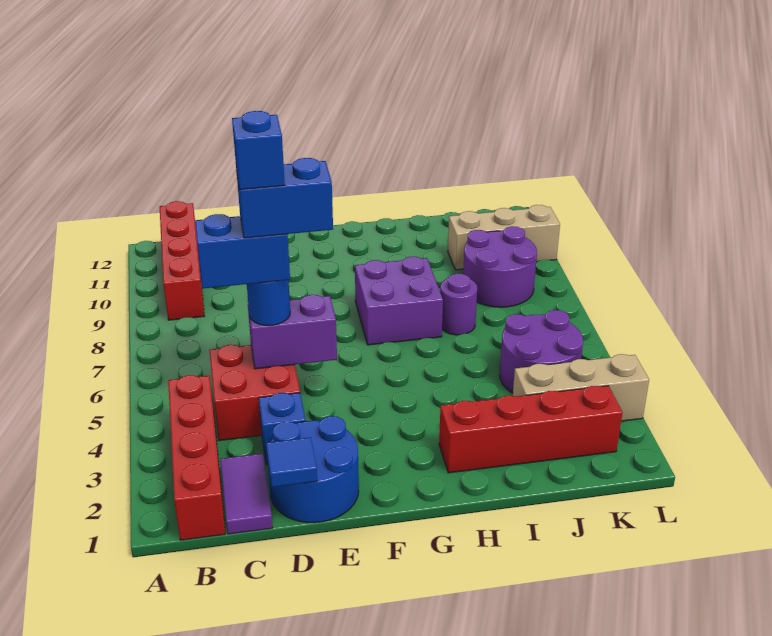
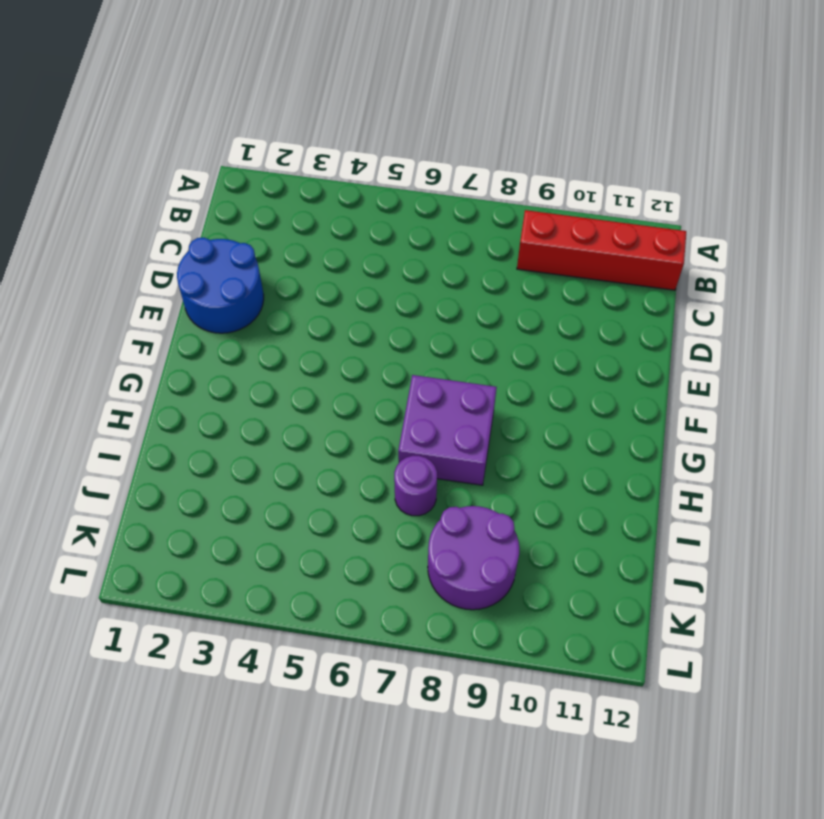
none -> red brick B1:B4 level 1
none -> purple tile C1:C2 level 1
none -> red brick C4:D5 level 1

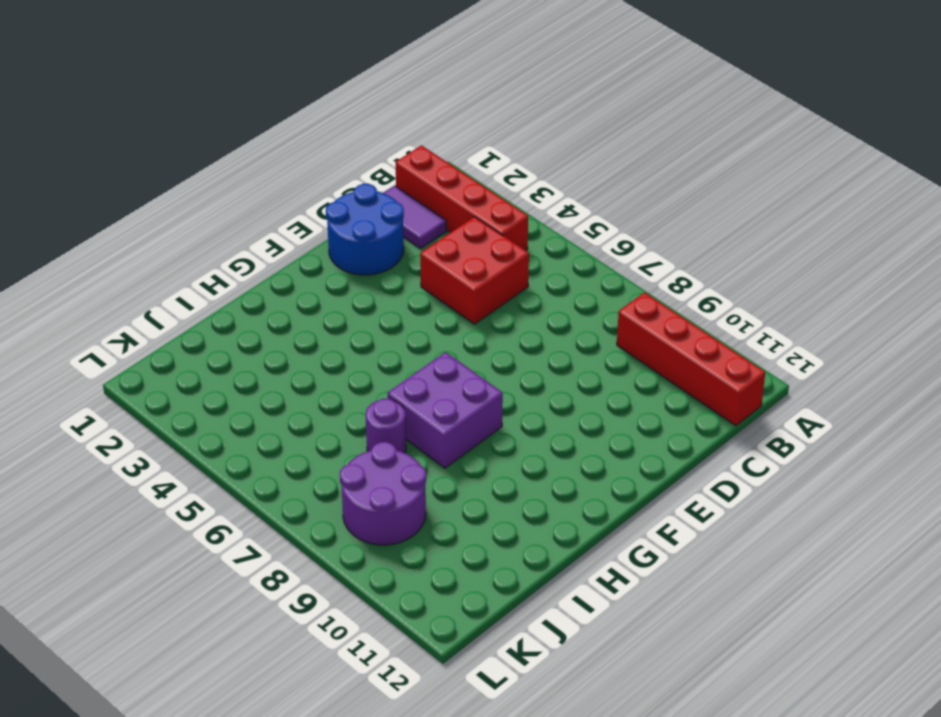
none -> blue brick D3 level 1
none -> red brick H2:K2 level 1
none -> tan brick J3:L3 level 1

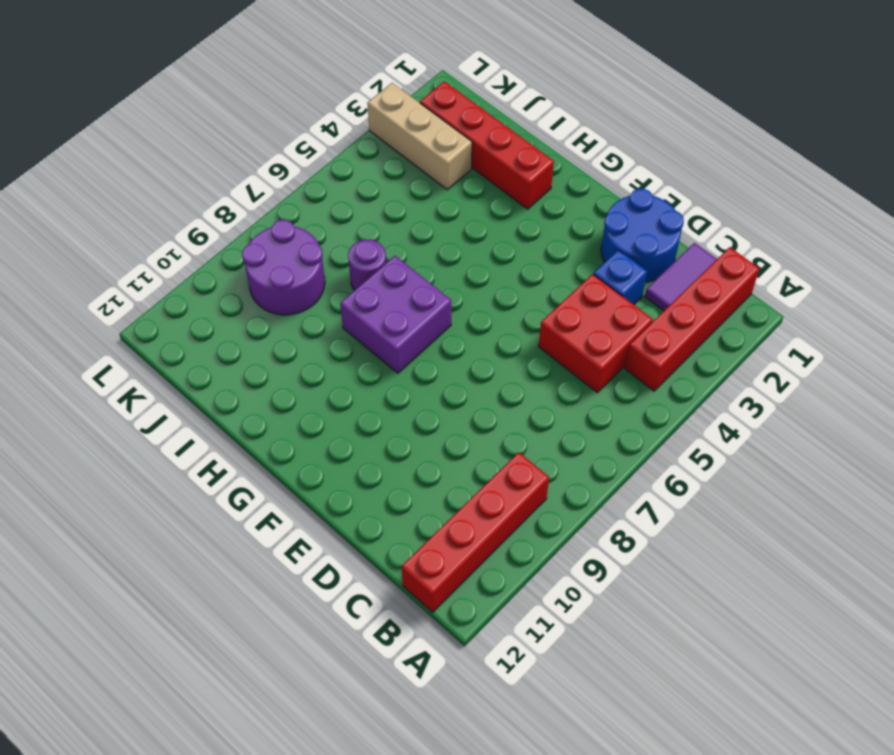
none -> purple round brick J4:K5 level 1
none -> tan brick J10:L10 level 1
none -> blue tile D1 level 2

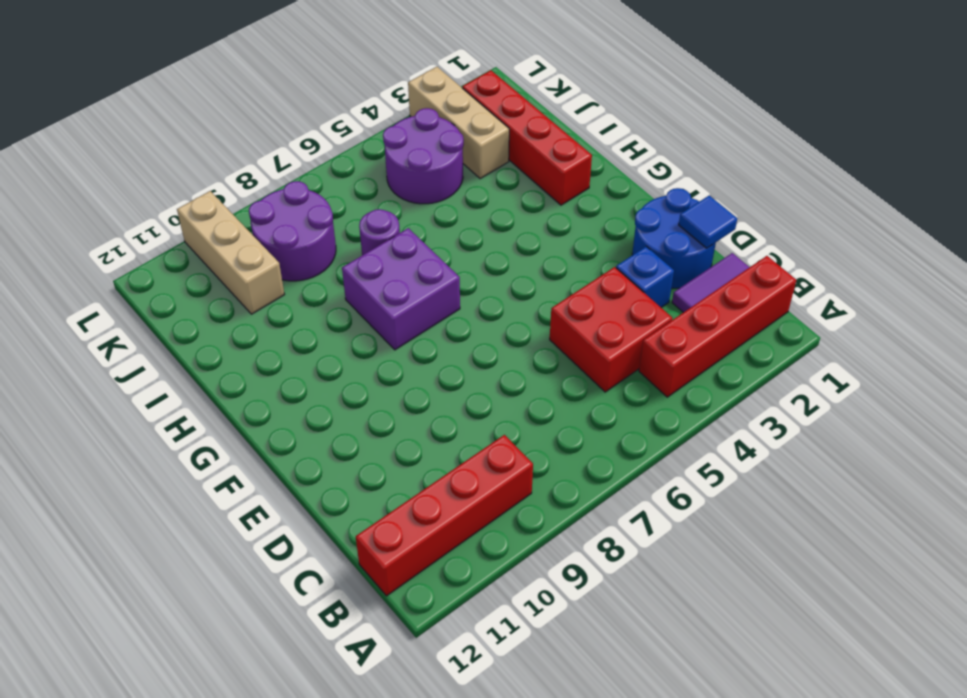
none -> purple brick D5:E5 level 2
none -> blue round brick D5 level 3
none -> blue brick C5:D5 level 4

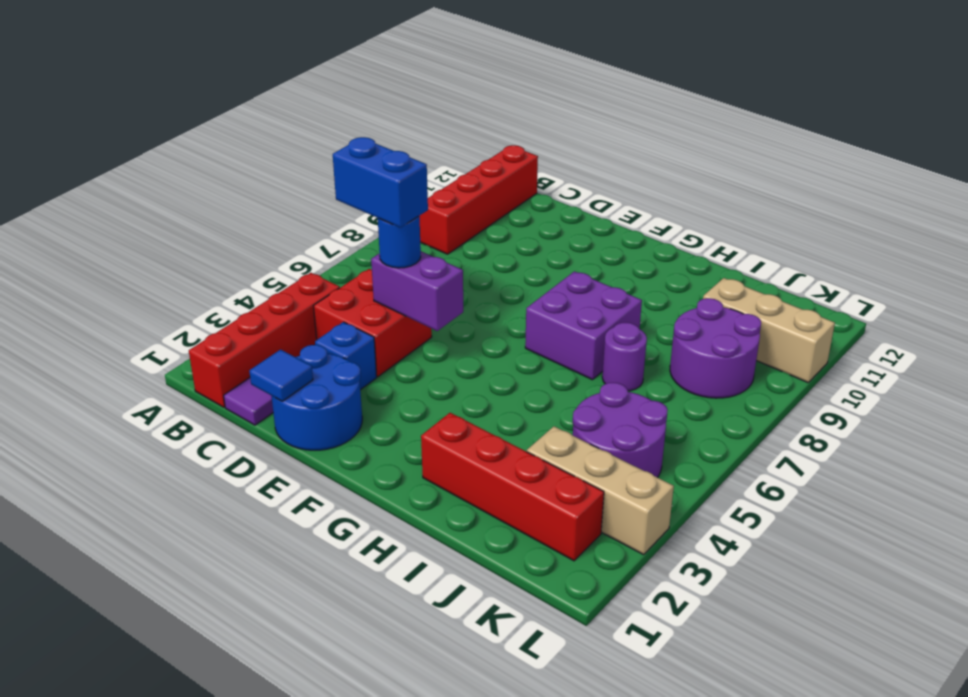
none -> blue brick D5:E5 level 5
none -> blue brick D5 level 6

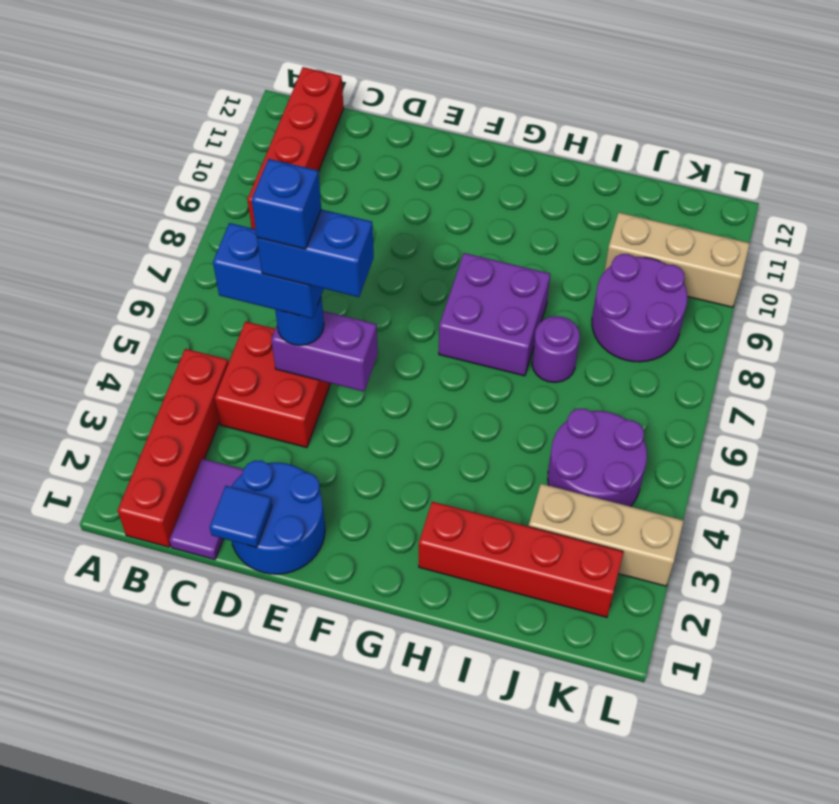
none -> blue brick D3 level 1

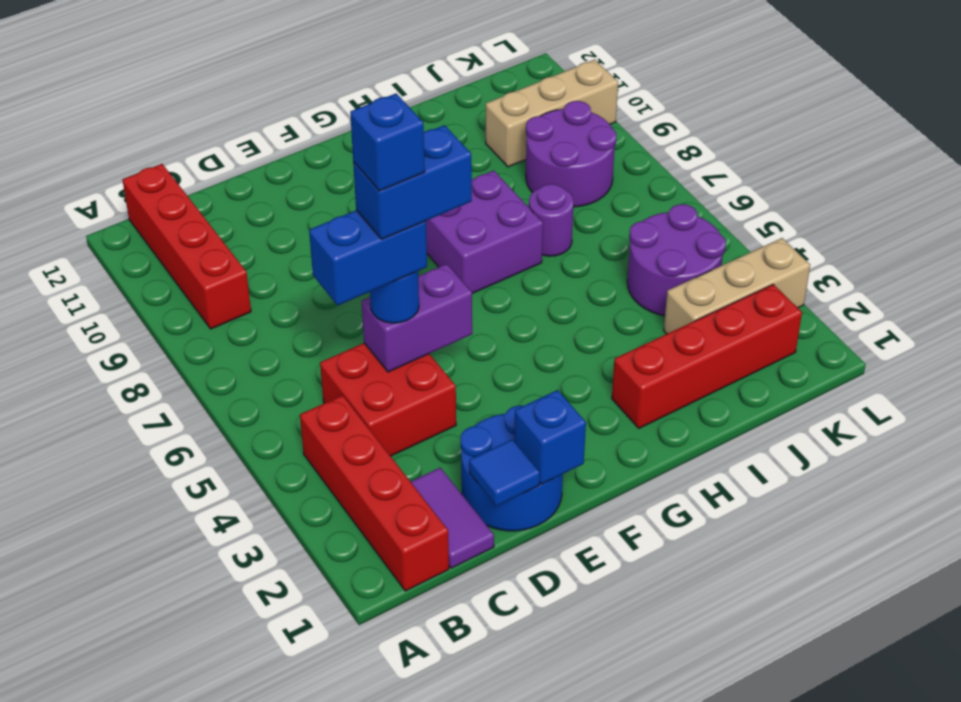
blue brick E1 level 2 -> blue brick D3 level 1

